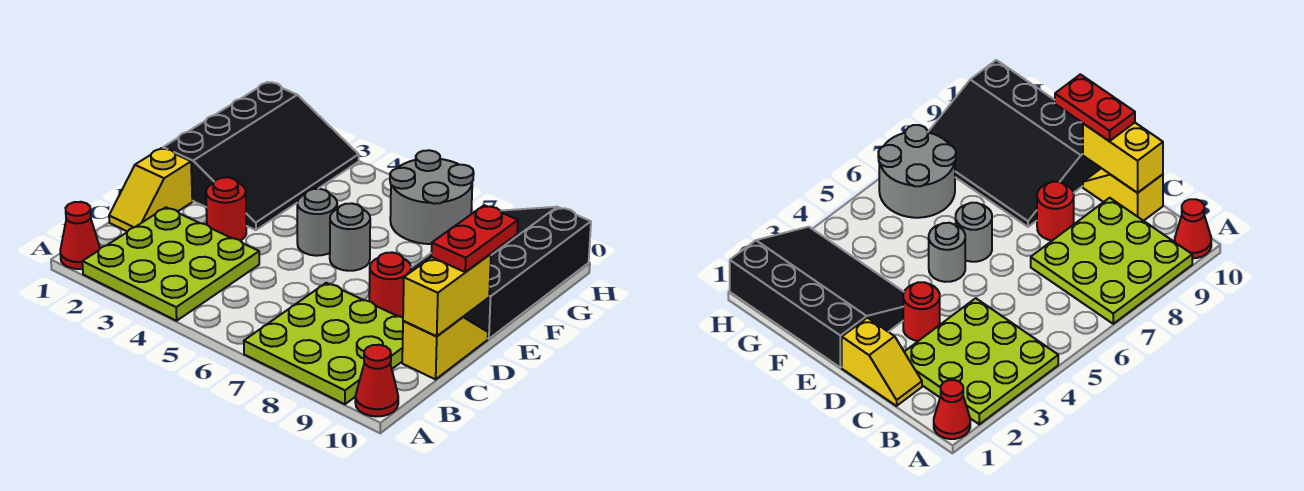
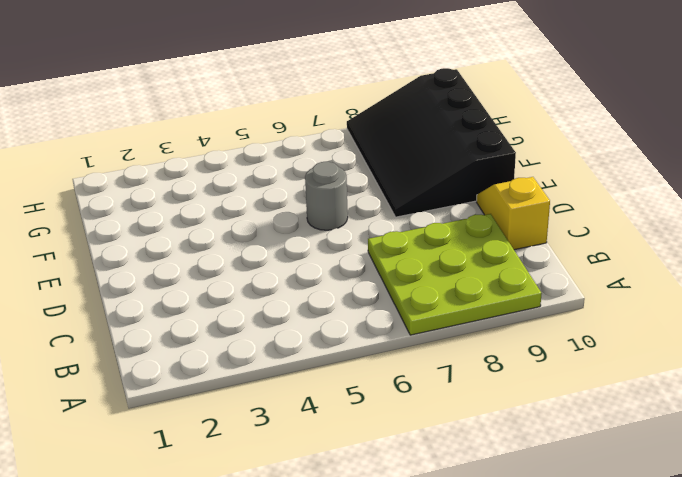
none -> red cone A1 level 1
none -> lime plate A2:C4 level 1
none -> red cone A10 level 1

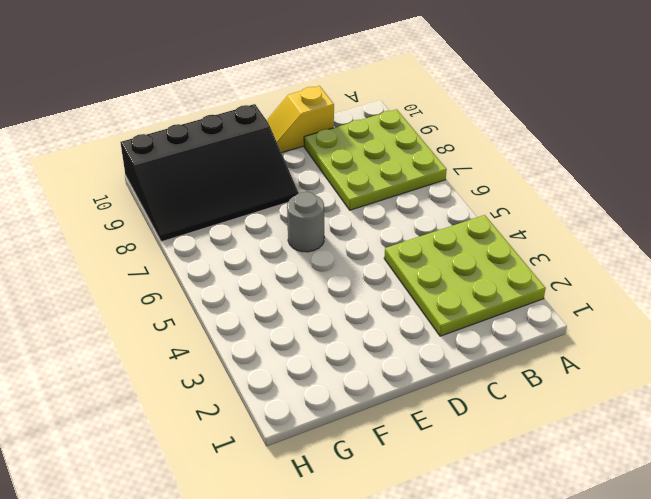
none -> red cone A1 level 1
none -> red cone A10 level 1
none -> yellow slope C1:D1 level 1 top D

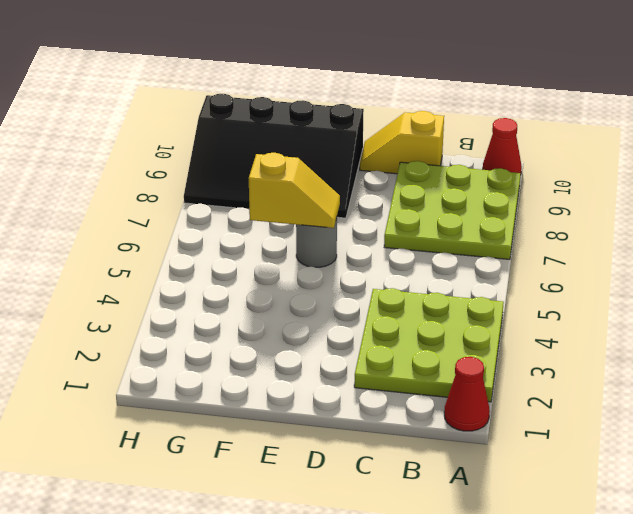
yellow slope E6:F6 level 2 top F -> yellow slope C1:D1 level 1 top D
none -> red round brick D3 level 1
none -> red round brick D8 level 1
none -> black slope E1:H3 level 1 top 1

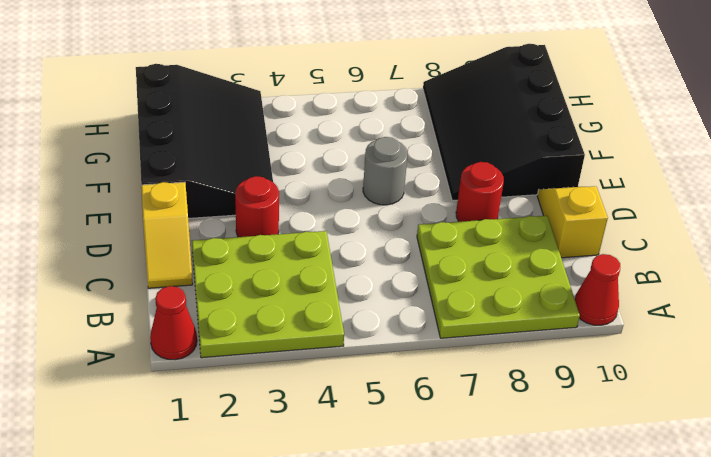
none -> grey round brick E5 level 1
none -> grey round brick G6:H7 level 1
none -> yellow brick C10:D10 level 2

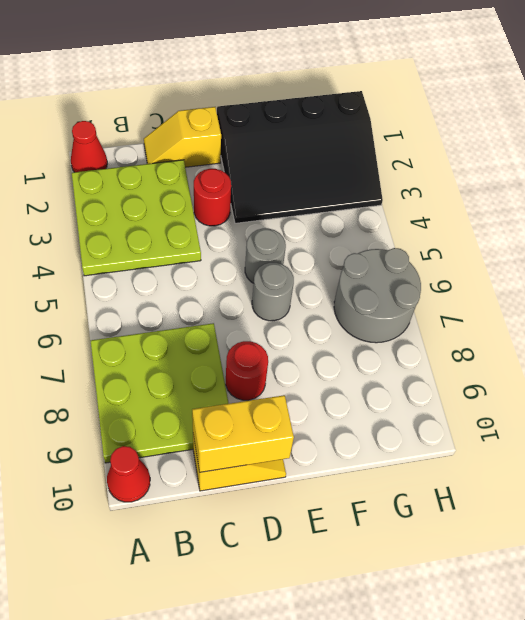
none -> black slope E8:H10 level 1 top 10
none -> red plate D10:E10 level 3

